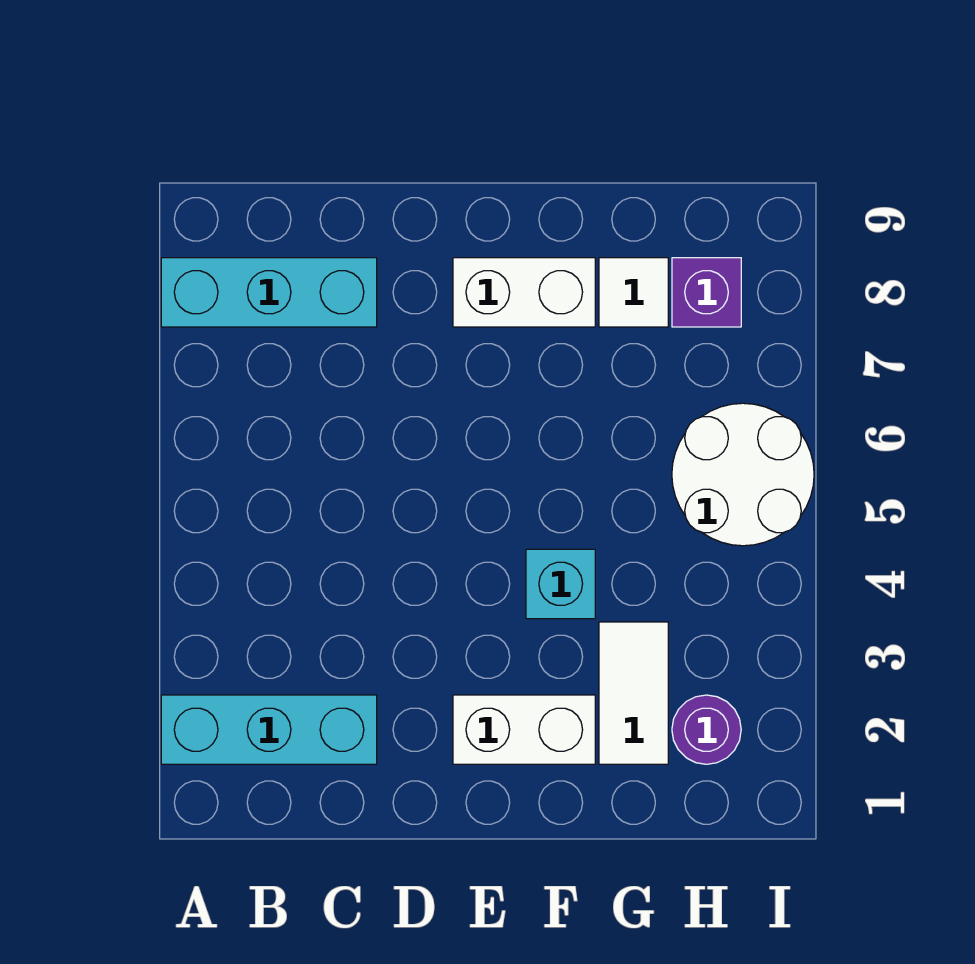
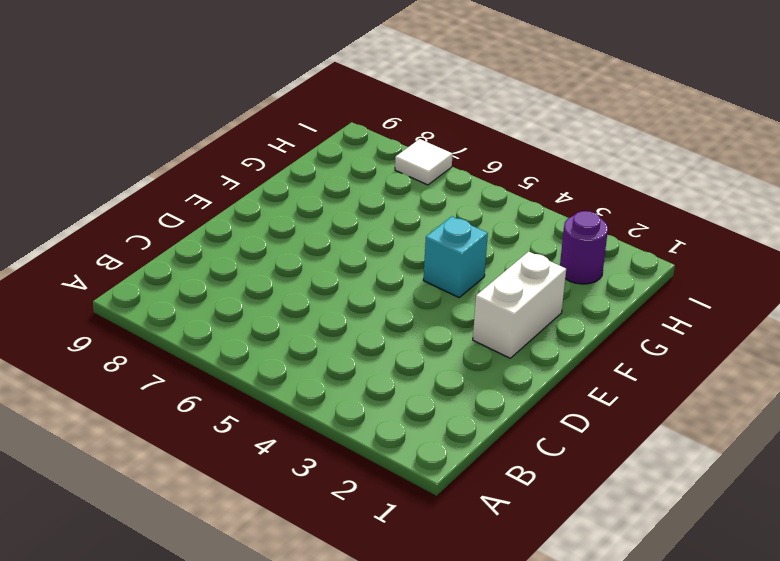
white tile I7 level 1 -> white tile G8 level 1
none -> cyan brick A2:C2 level 1
none -> cyan brick A8:C8 level 1

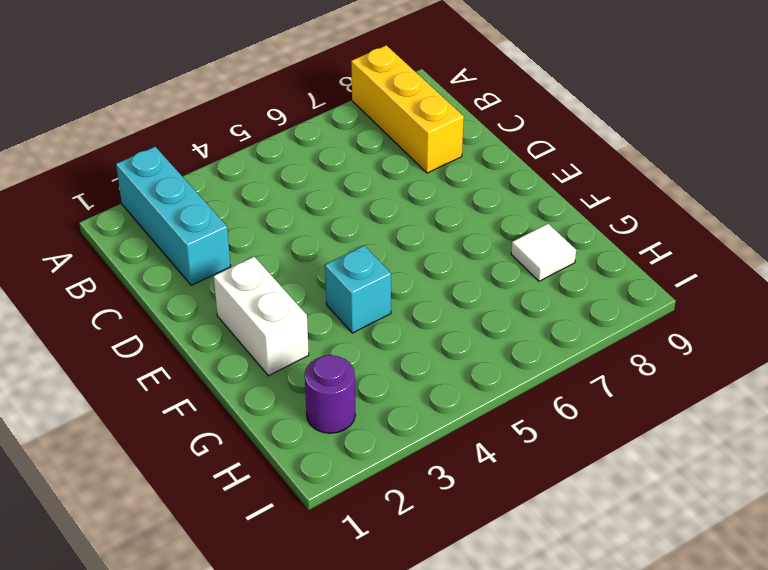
yellow brick A8:C8 level 1 -> cyan brick A8:C8 level 1
none -> white brick E8:F8 level 1
none -> white tile G2:G3 level 1

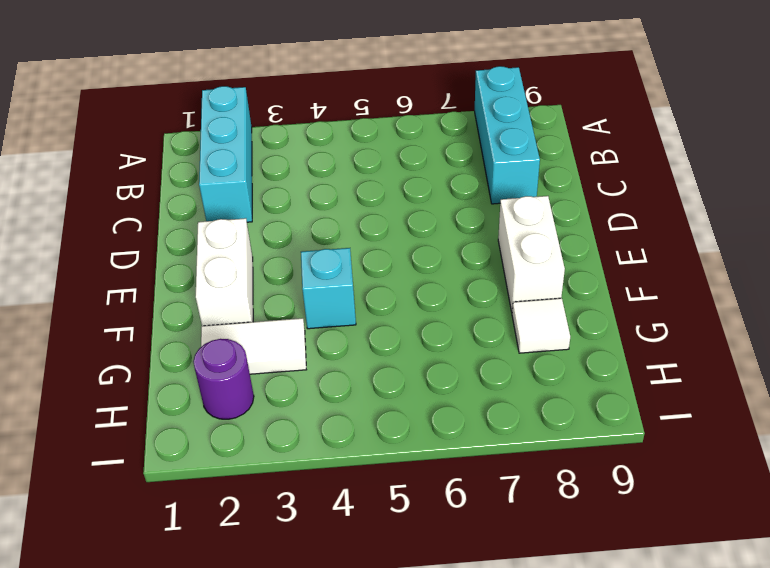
none -> white round brick H5:I6 level 1
none -> purple brick H8 level 1

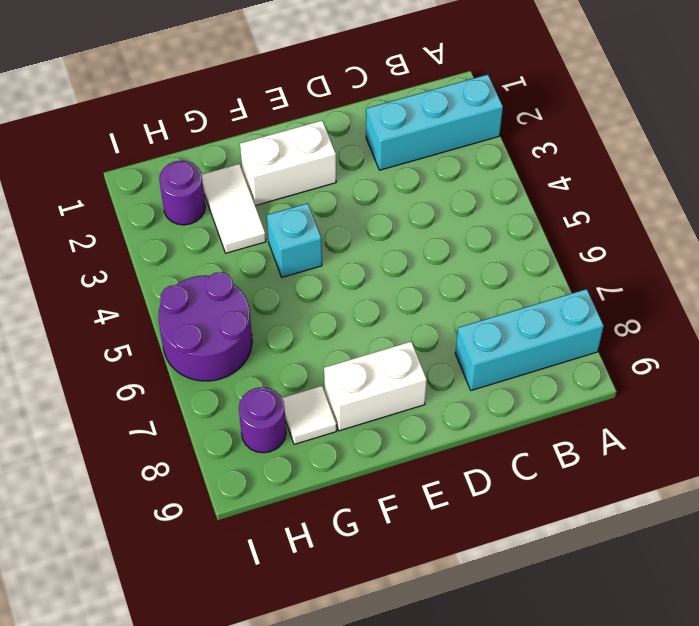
purple round brick H5:I6 level 1 -> white round brick H5:I6 level 1
purple round brick H8 level 1 -> purple brick H8 level 1

